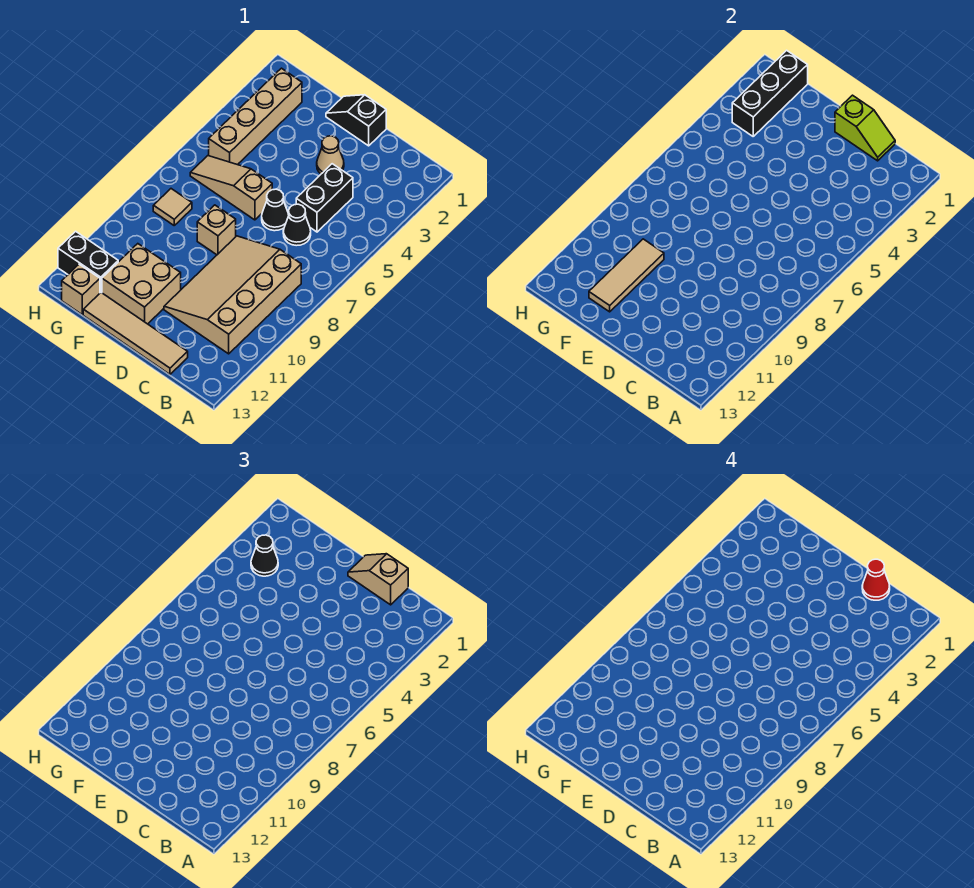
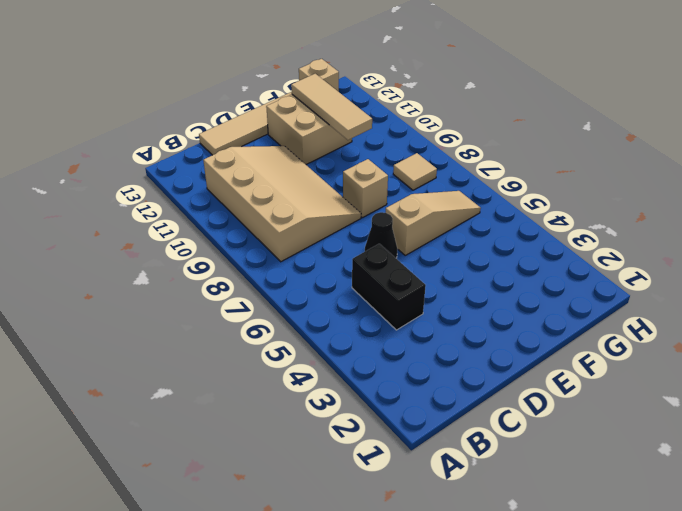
none -> black cone C6 level 1
none -> black slope D1:E1 level 1 top D
none -> tan cone D3 level 1

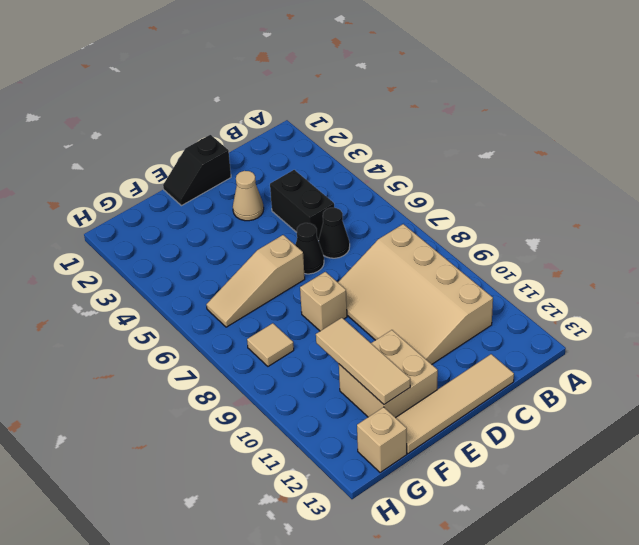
none -> tan brick G2:G5 level 1
none -> black brick G12:H12 level 1
none -> lime slope C1:D1 level 2 top D

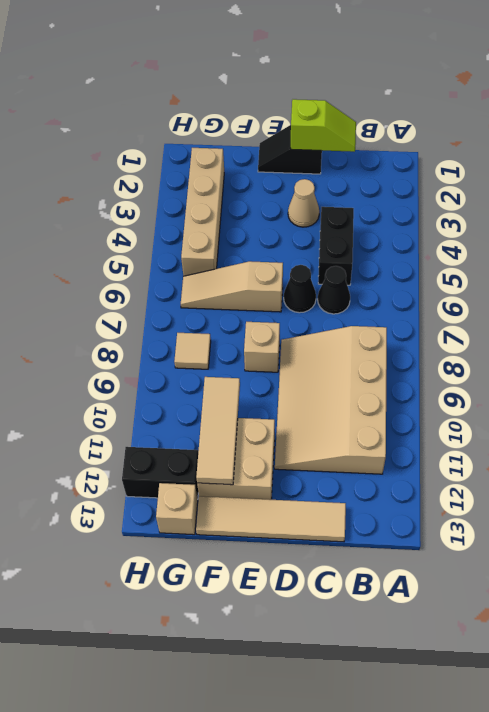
none -> black brick G1:G3 level 2
none -> tan slope C1:D1 level 3 top C
none -> black cone G3 level 3

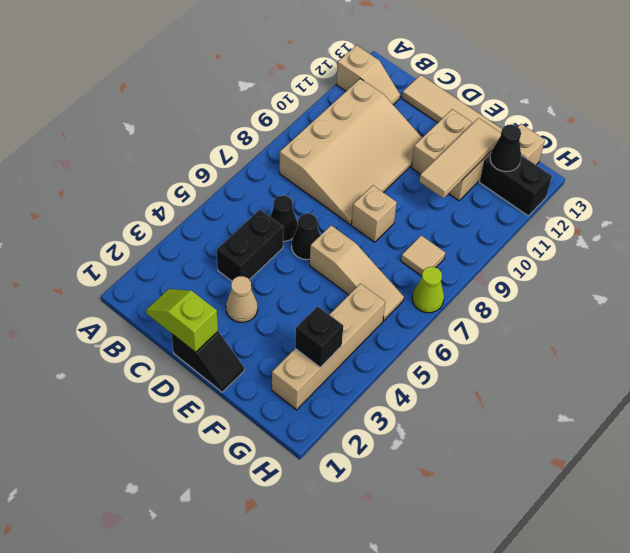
tan slope A12:B12 level 1 top A -> tan slope C1:D1 level 3 top C
black brick G3 level 2 -> black brick G1:G3 level 2
black cone G12 level 2 -> black cone G3 level 3
lime cone H7 level 1 -> none
none -> red cone C1 level 4

